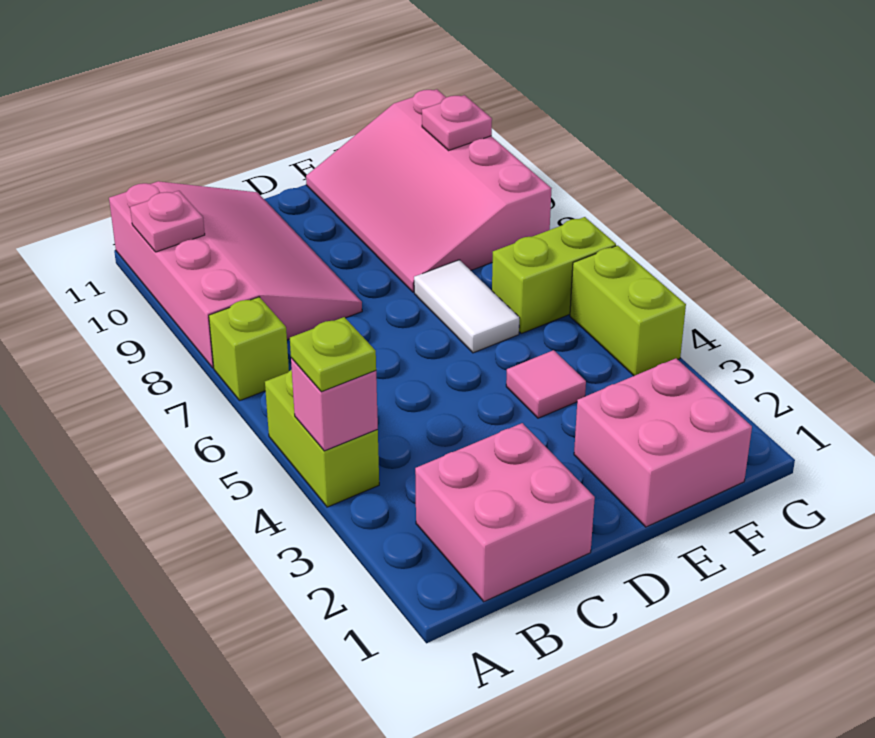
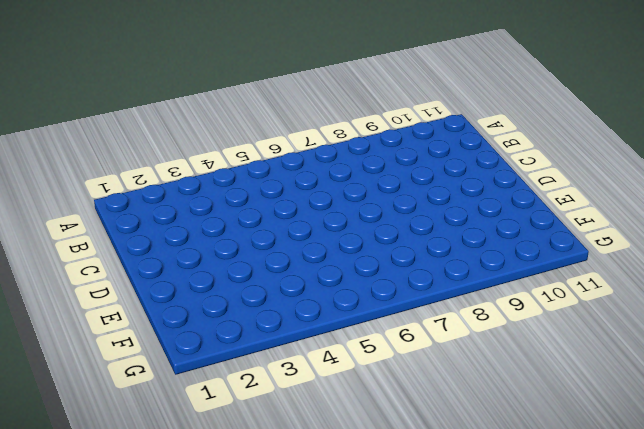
none -> lime brick A4:A5 level 1
none -> lime brick A7 level 1
none -> pink slope A8:C11 level 1 top A

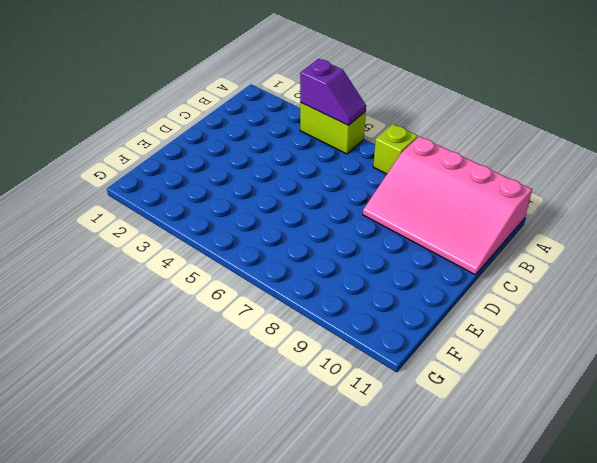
purple slope A4:A5 level 2 top 4 -> pink brick A4 level 2
none -> pink brick B1:C2 level 1
none -> pink brick E1:F2 level 1
none -> pink tile E4 level 1

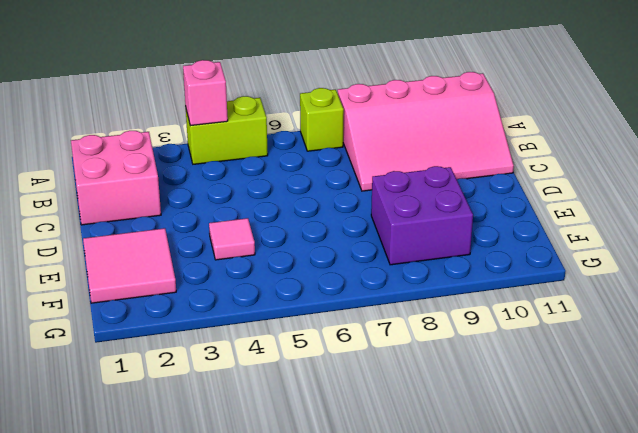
pink tile E1:F2 level 1 -> pink brick E1:F2 level 1
purple brick E8:F9 level 1 -> pink slope E8:G11 level 1 top G
none -> white tile E6:E7 level 1
none -> lime brick F6:G6 level 1
none -> lime brick G4:G5 level 1

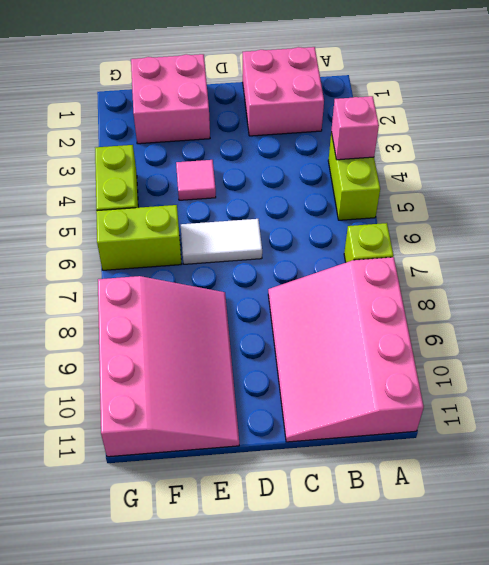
white tile D6:E6 level 1 -> white tile E6:E7 level 1
none -> pink plate A10 level 2
none -> pink plate G10 level 2
none -> lime plate A4 level 3

